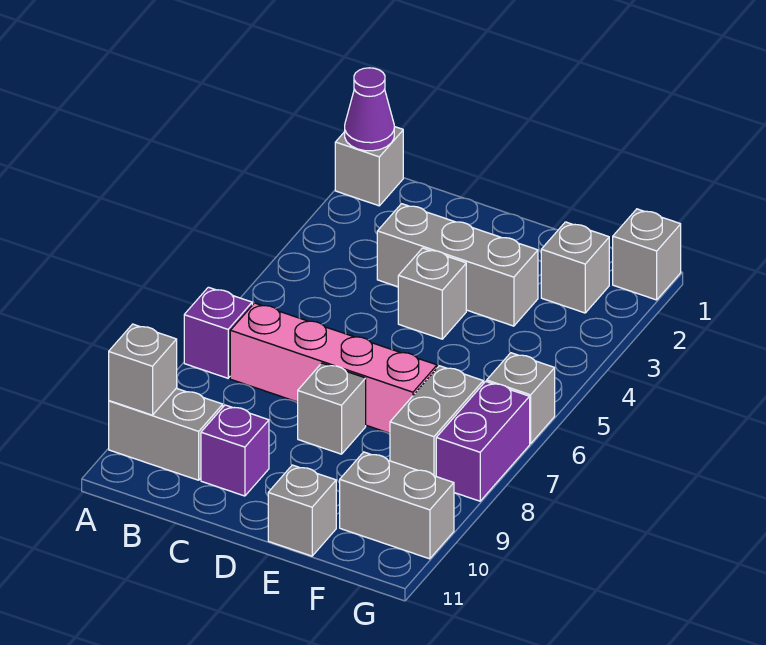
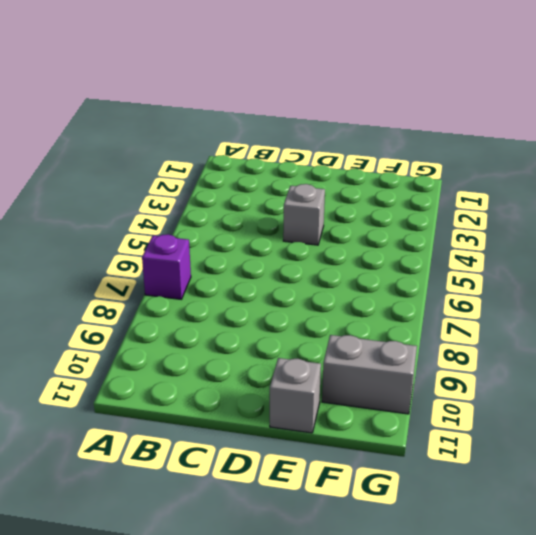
none -> grey brick A1 level 1
none -> grey brick A10:B10 level 1
none -> pink brick B7:E7 level 1

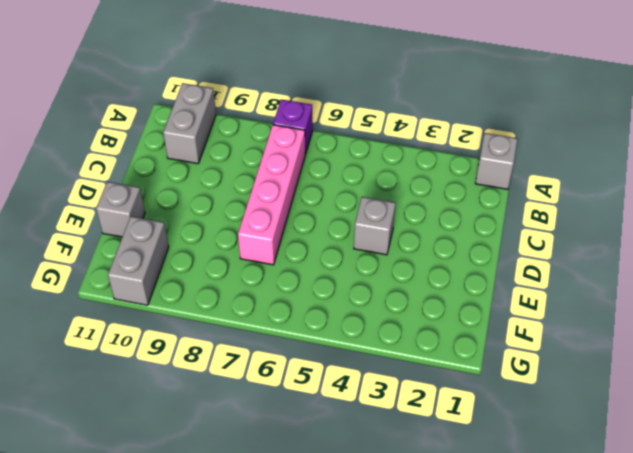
none -> grey brick C3:E3 level 1
none -> purple brick C10 level 1
none -> grey brick D8 level 1

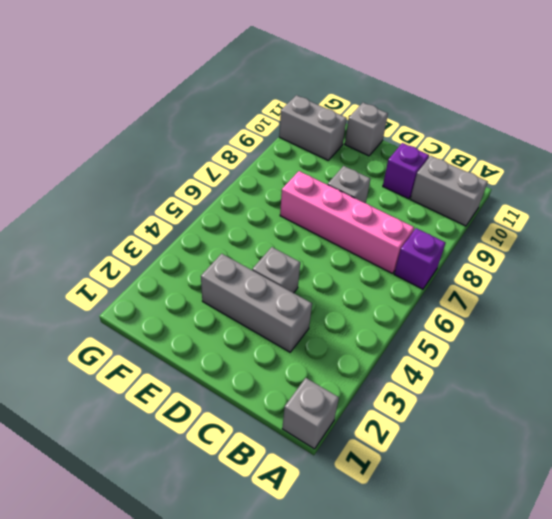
none -> grey brick F2 level 1
none -> grey brick F7:F8 level 1
none -> grey brick G1 level 1

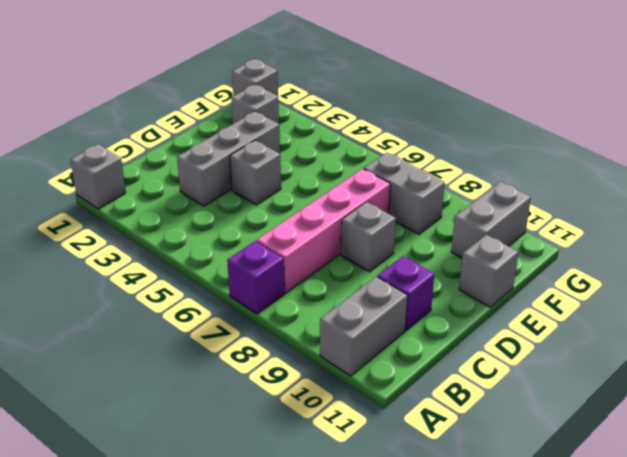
none -> grey brick G6 level 1
none -> purple brick G7:G8 level 1
none -> purple cone A1 level 2

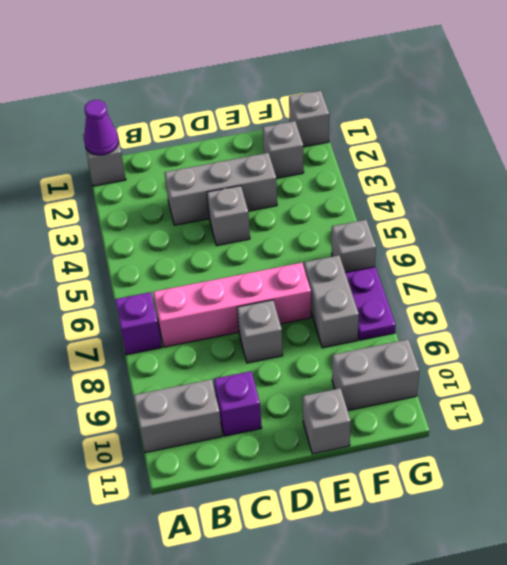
purple plate G7:G8 level 1 -> purple brick G7:G8 level 1
none -> grey brick A10 level 2

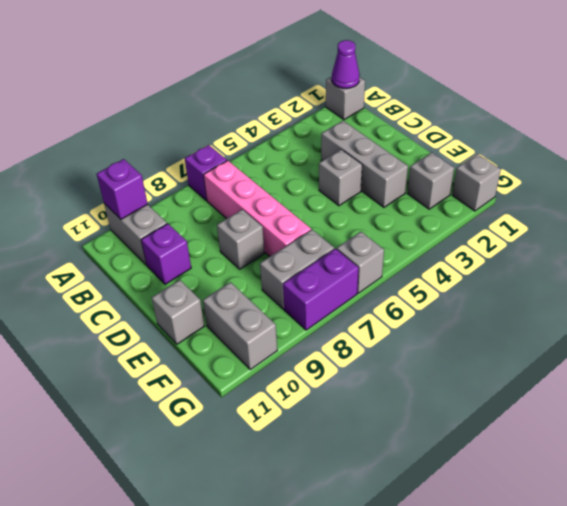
purple brick A10 level 2 -> grey brick A10 level 2

